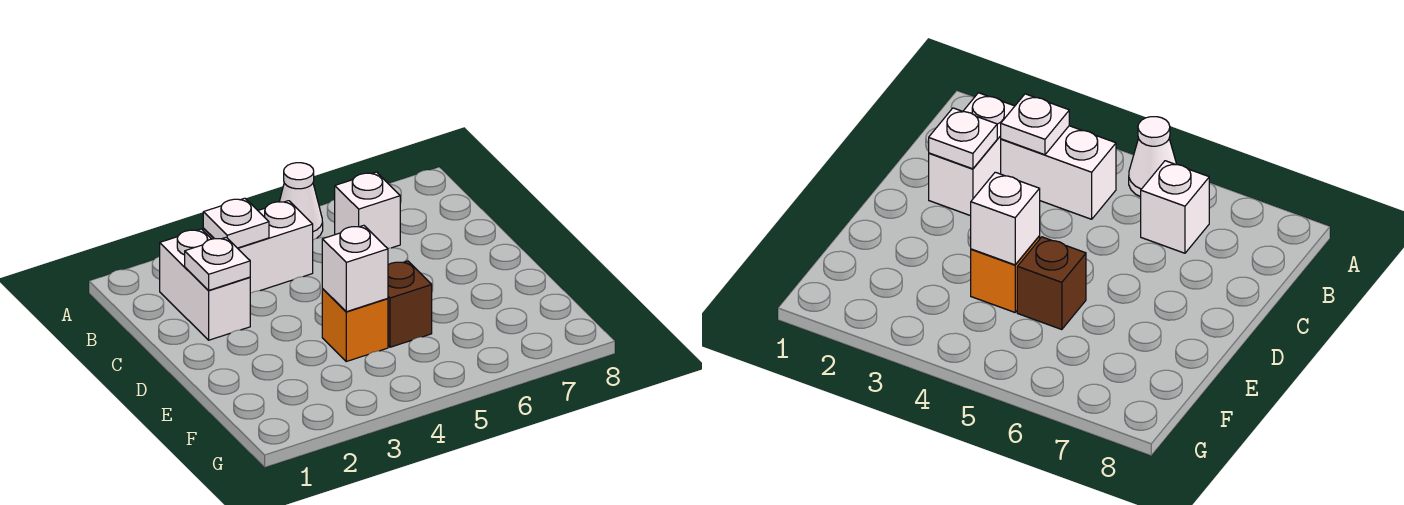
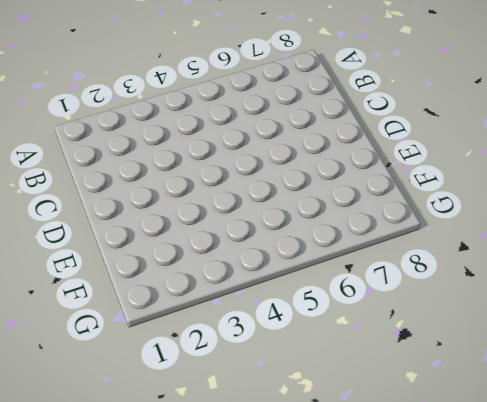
none -> white cone A5 level 1
none -> white brick B2:C2 level 1

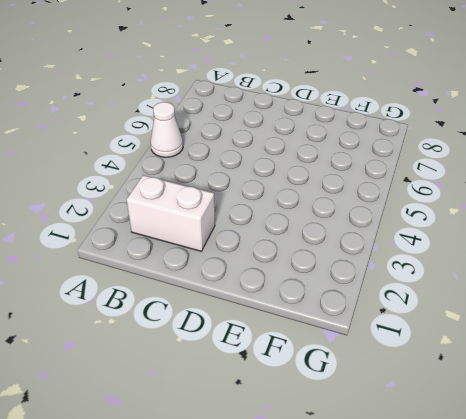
none -> white brick B3:B4 level 1
none -> white brick B6 level 1

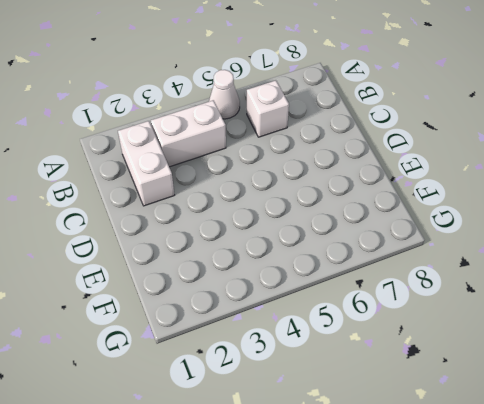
none -> orange brick E4 level 1
none -> brown brick E5 level 1

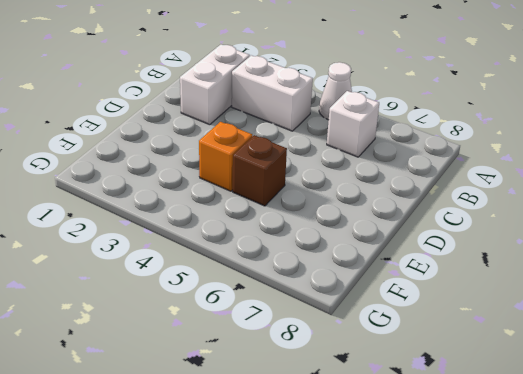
none -> white plate B3 level 2
none -> white plate C2 level 2

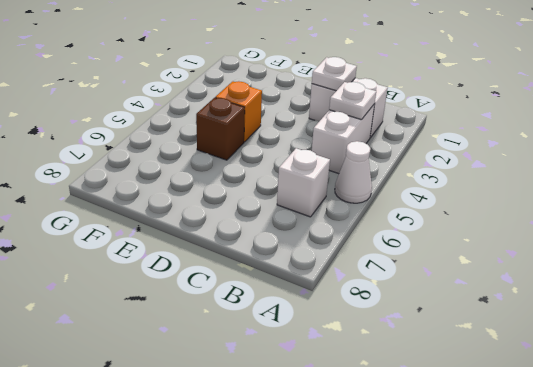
none -> white brick E4 level 2

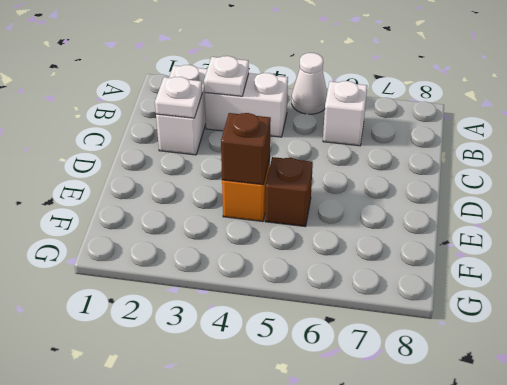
brown brick E4 level 2 -> white brick E4 level 2

